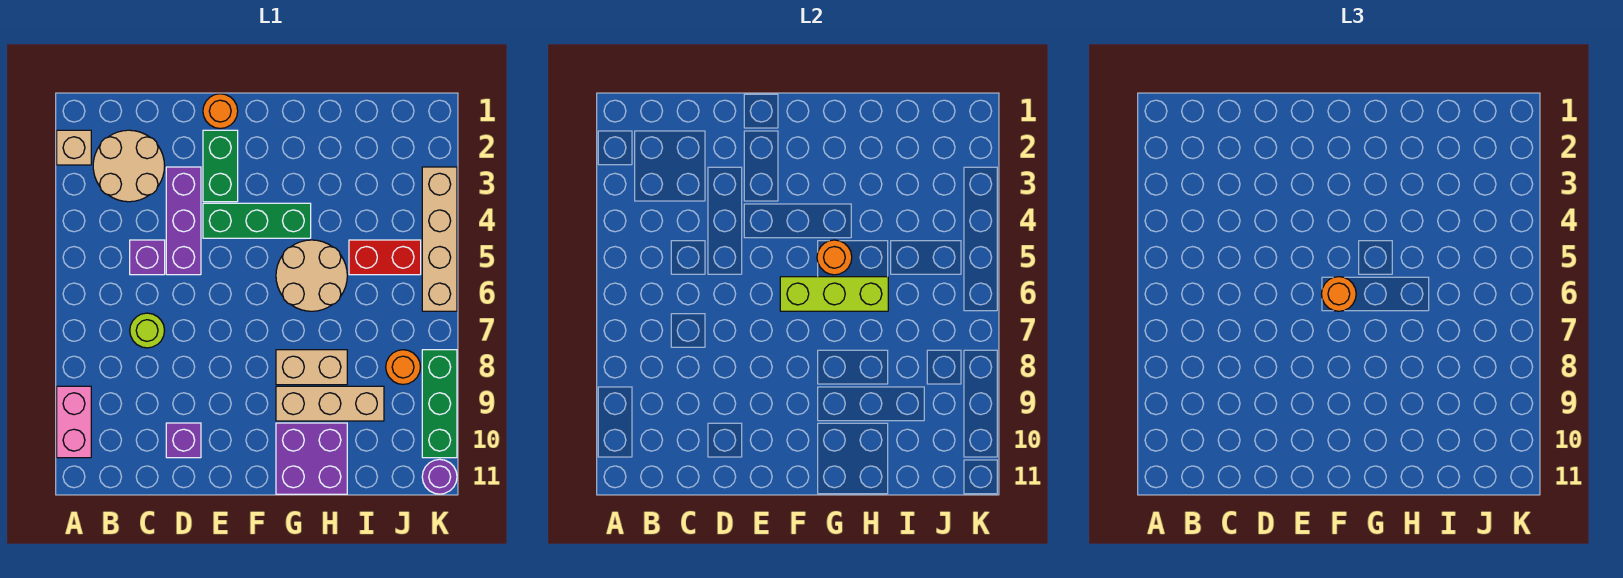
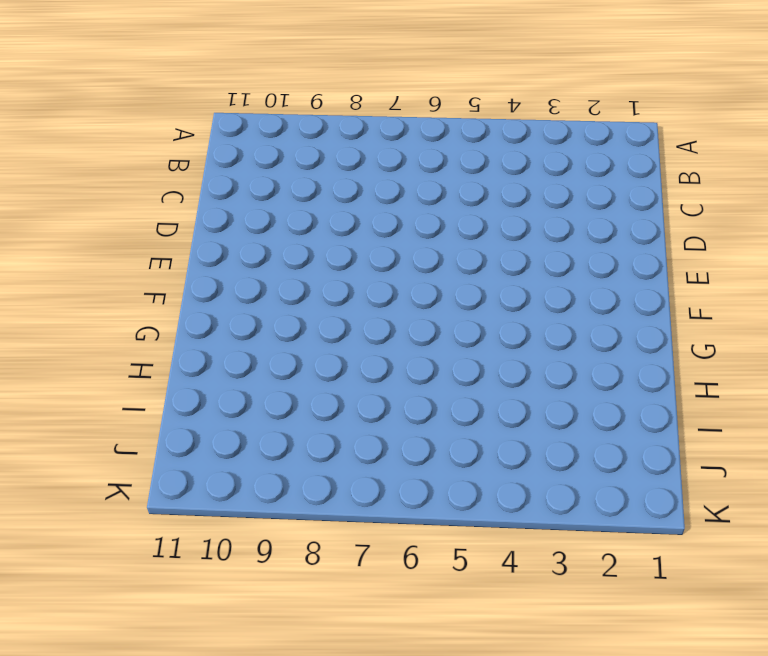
none -> tan brick A2 level 1
none -> pink brick A9:A10 level 1
none -> tan round brick B2:C3 level 1

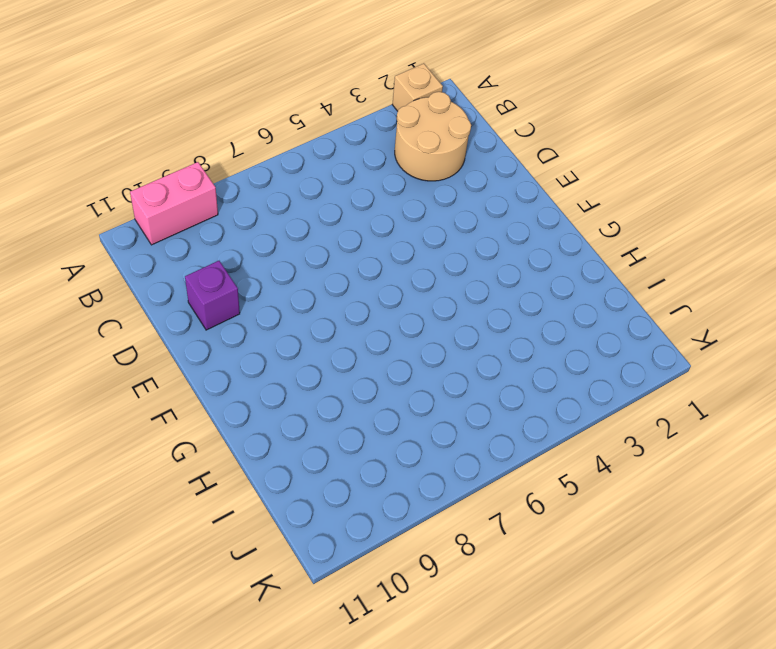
none -> purple brick C5 level 1
none -> lime round brick C7 level 1
none -> purple brick D3:D5 level 1

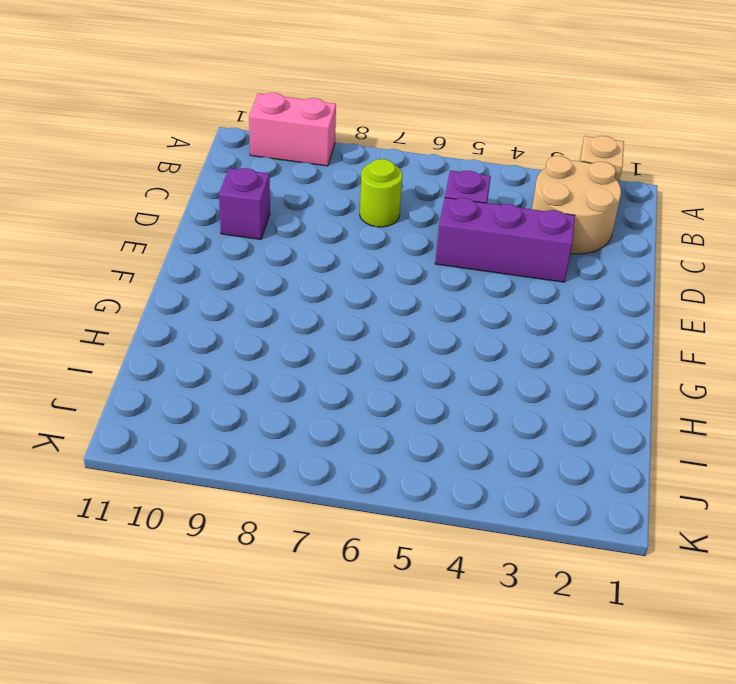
none -> orange round brick E1 level 1
none -> green brick E2:E3 level 1
none -> green brick E4:G4 level 1

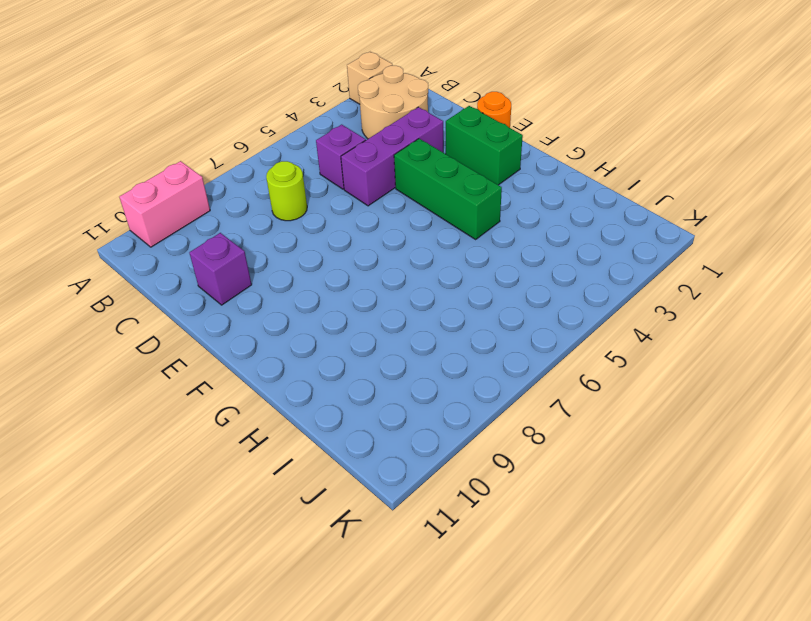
green brick E2:F2 level 1 -> green brick E2:E3 level 1
none -> tan round brick G5:H6 level 1
none -> tan brick G8:H8 level 1
none -> tan brick G9:I9 level 1

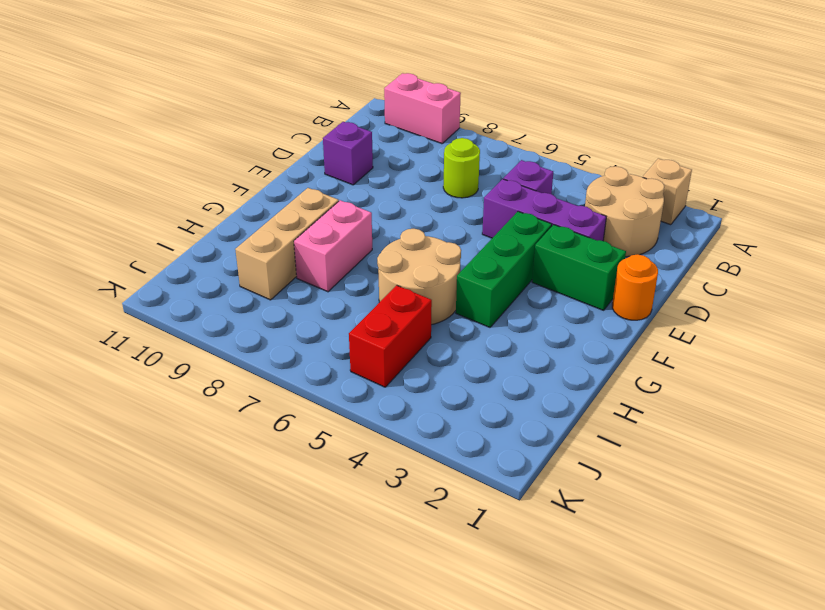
pink brick G8:H8 level 1 -> tan brick G8:H8 level 1
none -> purple brick G10:H11 level 1
none -> orange round brick J8 level 1
none -> tan brick K3:K6 level 1

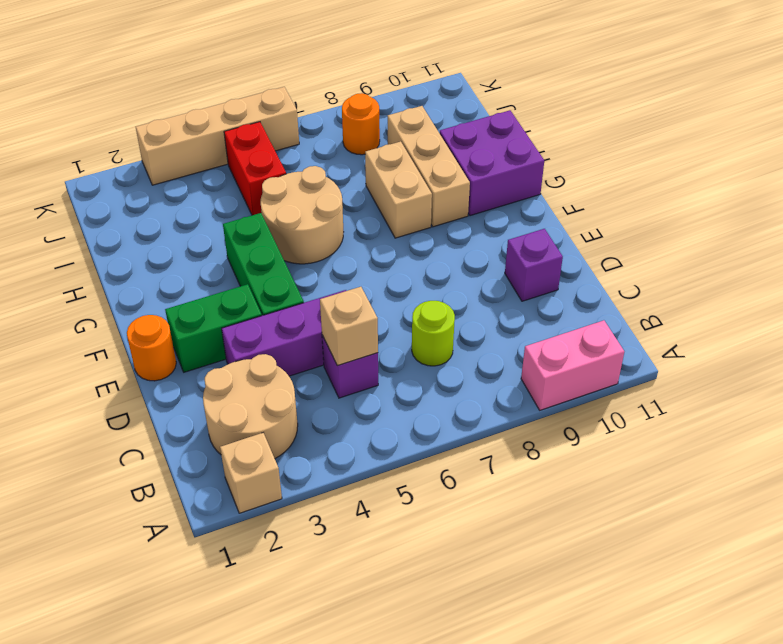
tan brick C5 level 2 -> none
none -> green brick K8:K10 level 1
none -> purple round brick K11 level 1
none -> lime brick F6:H6 level 2

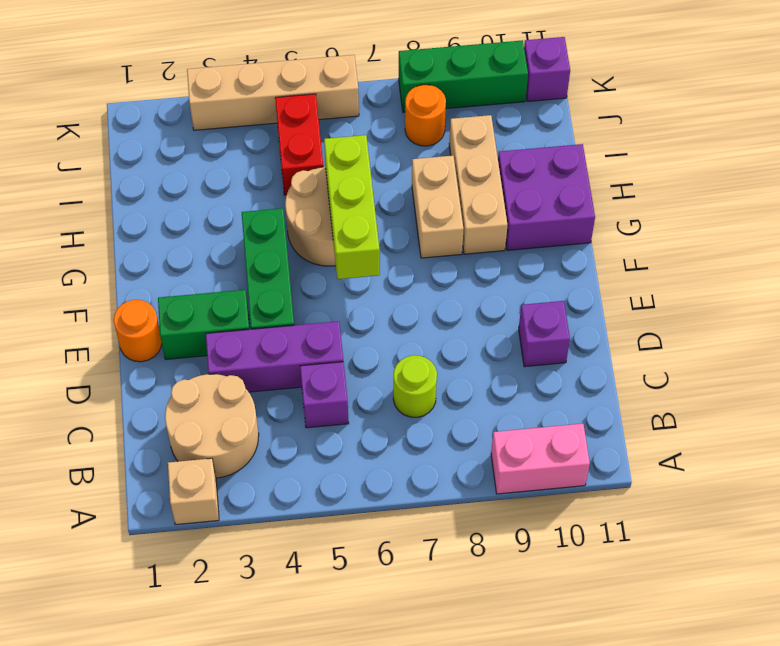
purple brick K11 level 1 -> purple round brick K11 level 1
none -> orange round brick G5 level 2
none -> orange round brick F6 level 3

